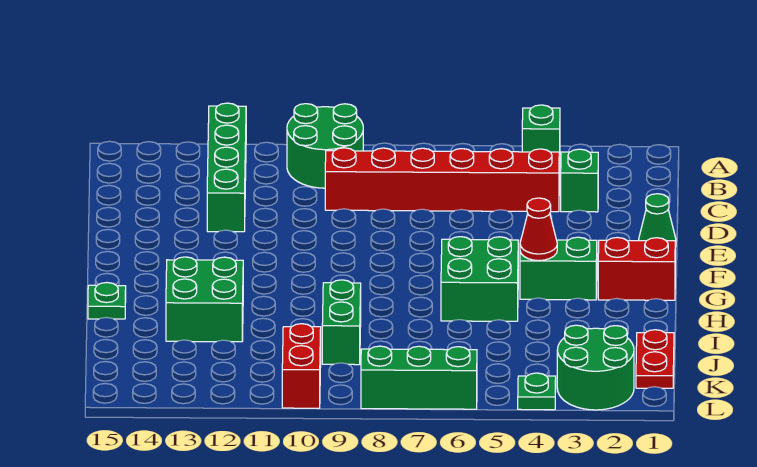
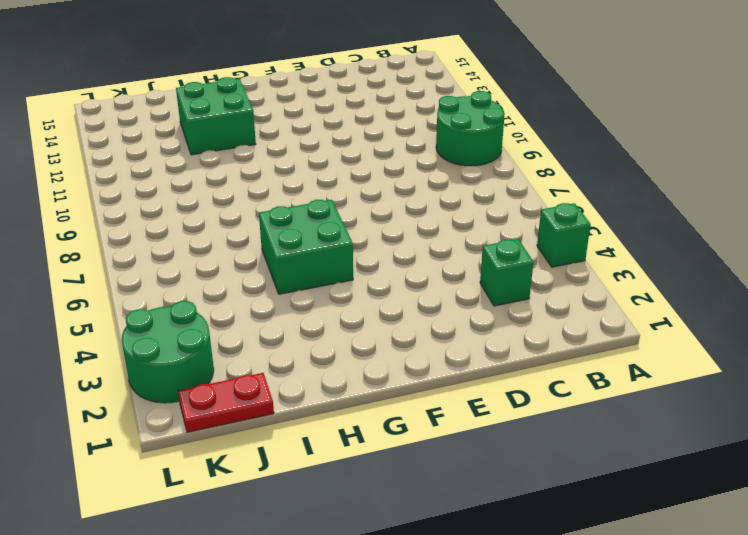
none -> green brick A12:D12 level 1
none -> red brick C4:C9 level 1
none -> green cone E1 level 1

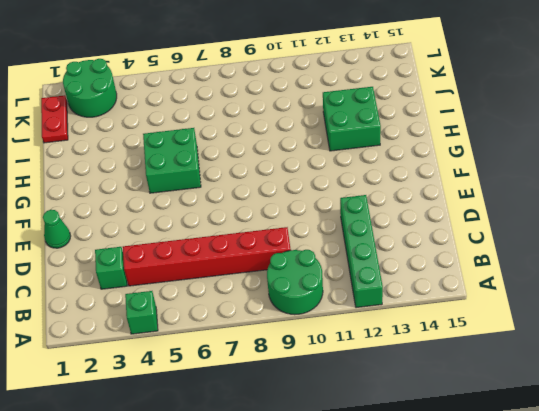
none -> red brick G1:G2 level 1
none -> green brick G3:G4 level 1
none -> green plate H15 level 1

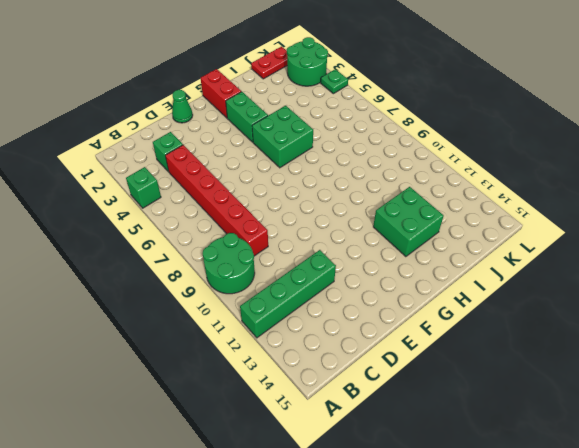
none -> green plate H15 level 1
none -> green brick I9:J9 level 1
none -> red brick K10:L10 level 1

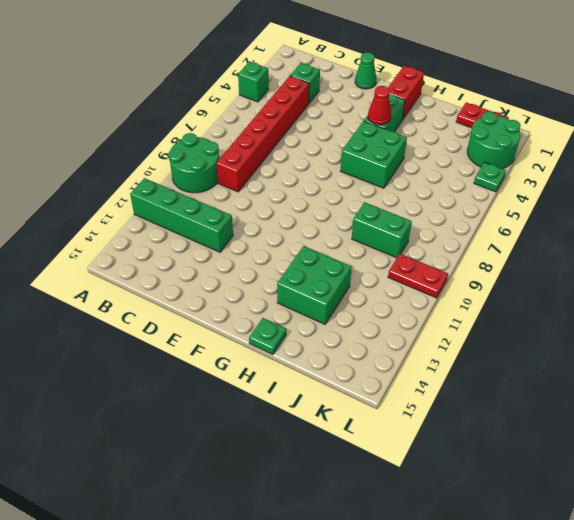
red plate K10:L10 level 1 -> red brick K10:L10 level 1
none -> green brick L6:L8 level 1

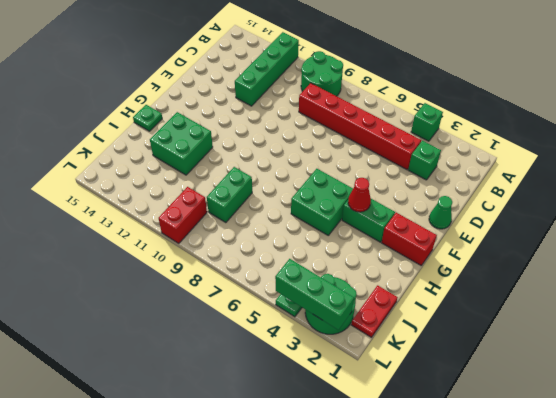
green brick L2:L4 level 2 -> green brick L6:L8 level 1

